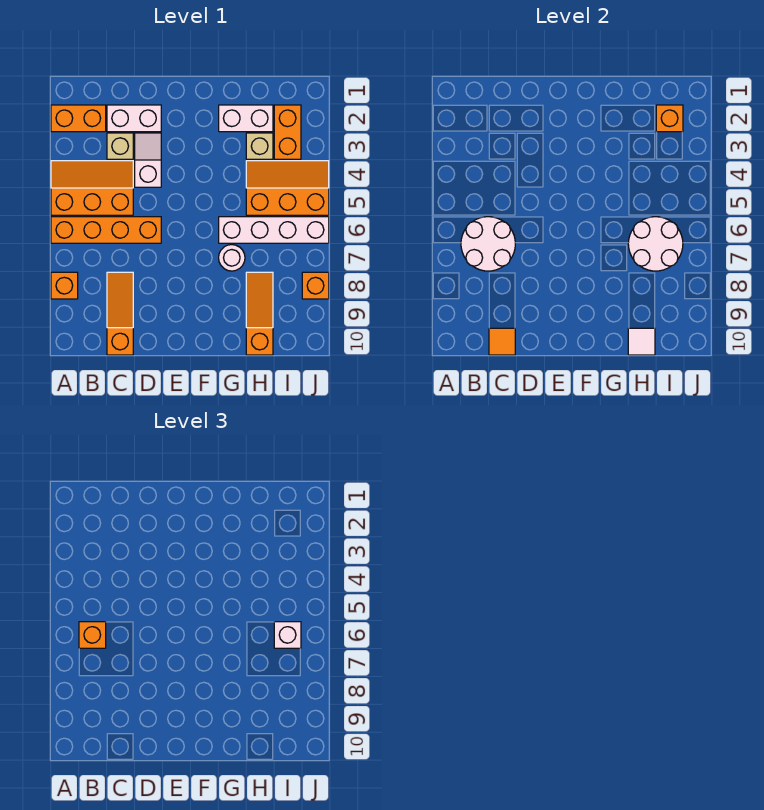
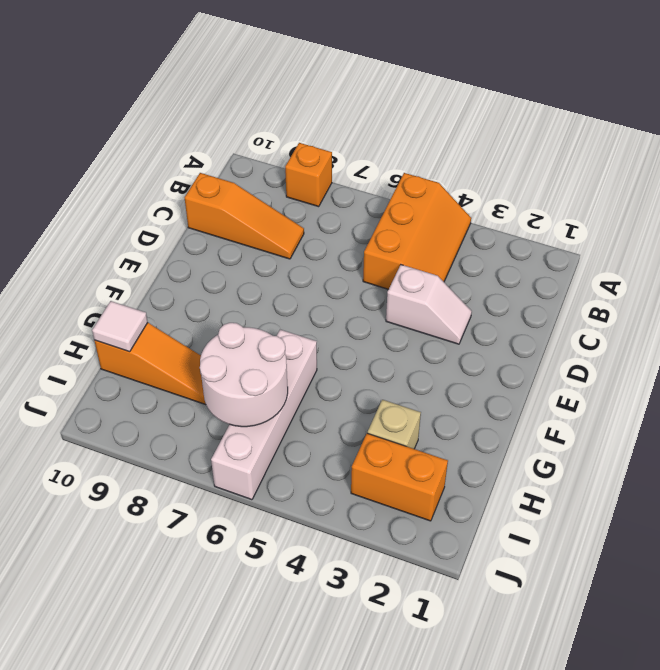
none -> orange brick A2:B2 level 1
none -> orange brick A6:D6 level 1
none -> white brick C2:D2 level 1

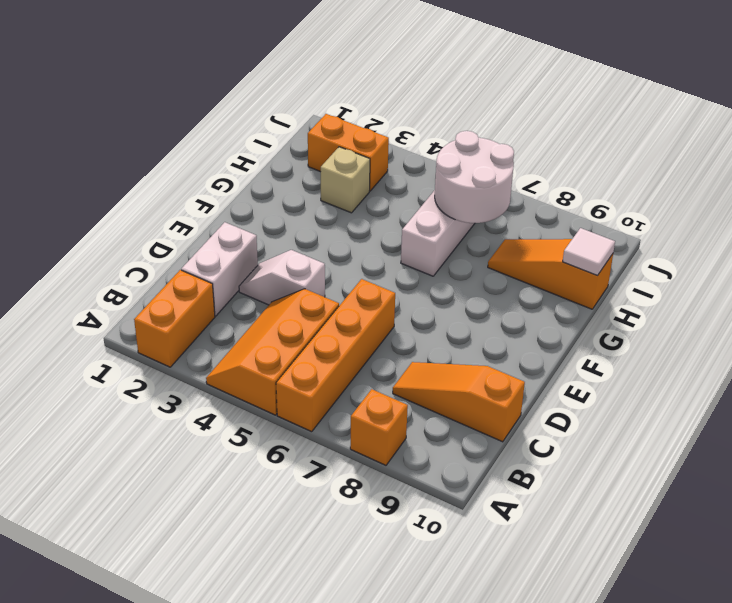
none -> tan brick C3 level 1
none -> white brick G2:H2 level 1
none -> white round brick G7 level 1

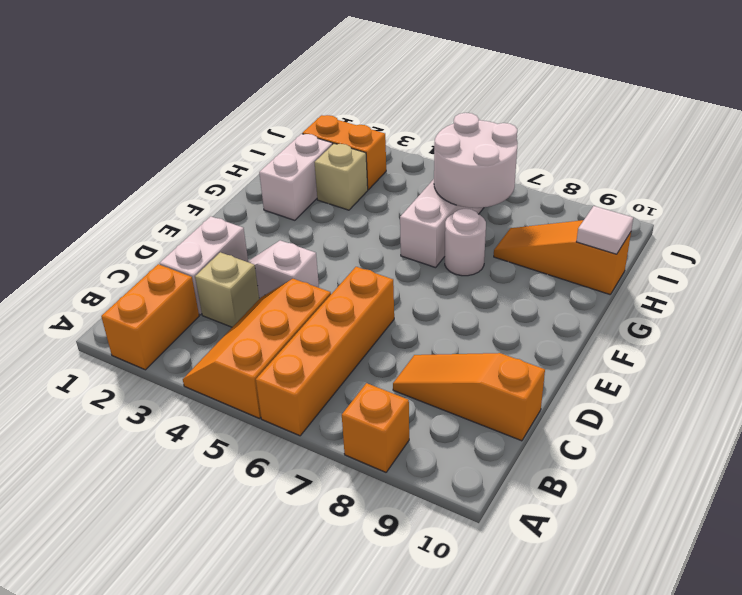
none -> orange slope H4:J5 level 1 top 5
none -> orange brick J8 level 1
none -> white round brick B6:C7 level 2

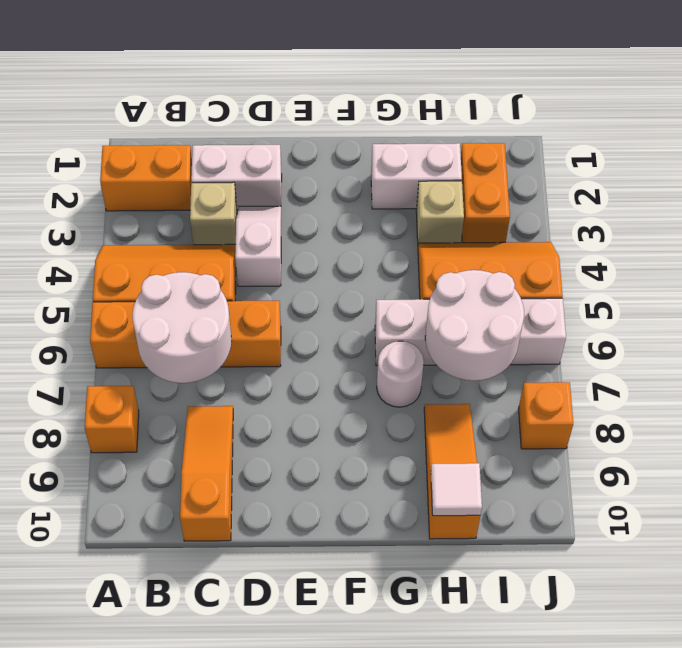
none -> orange tile C10 level 2
none -> orange brick I2 level 2
none -> orange brick B6 level 3

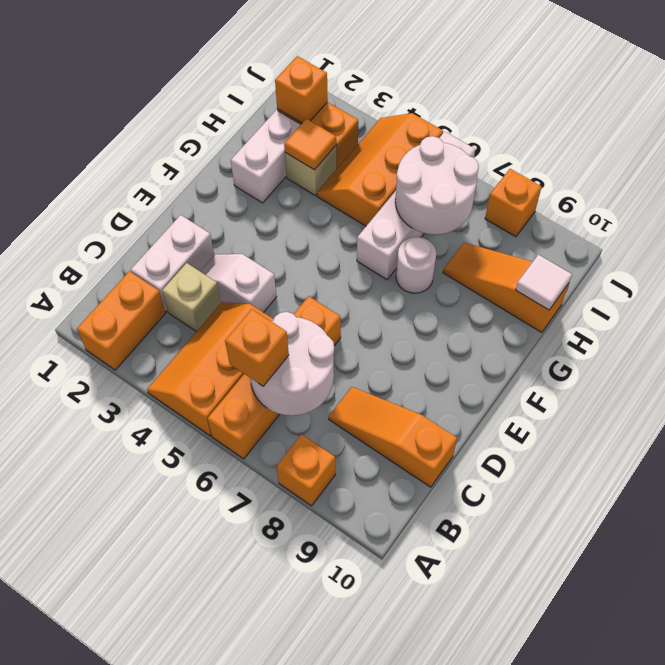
orange tile H3 level 2 -> orange tile C10 level 2
none -> white brick I6 level 3

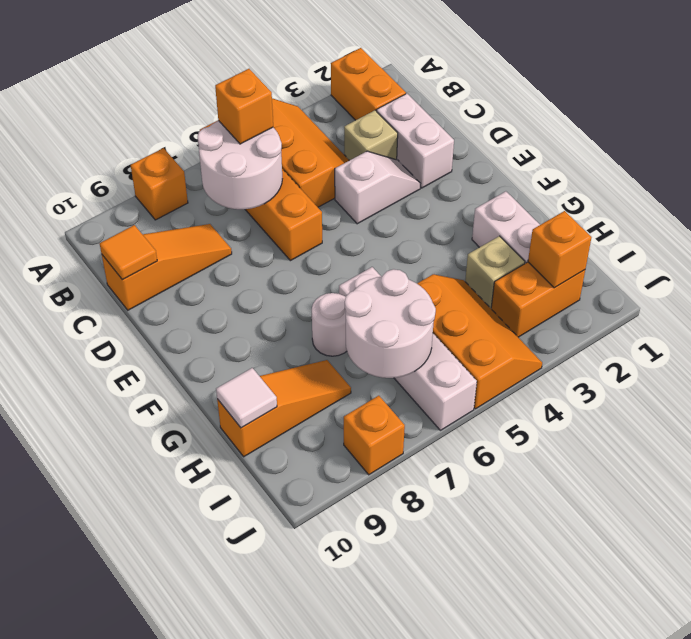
none -> white brick I6 level 3

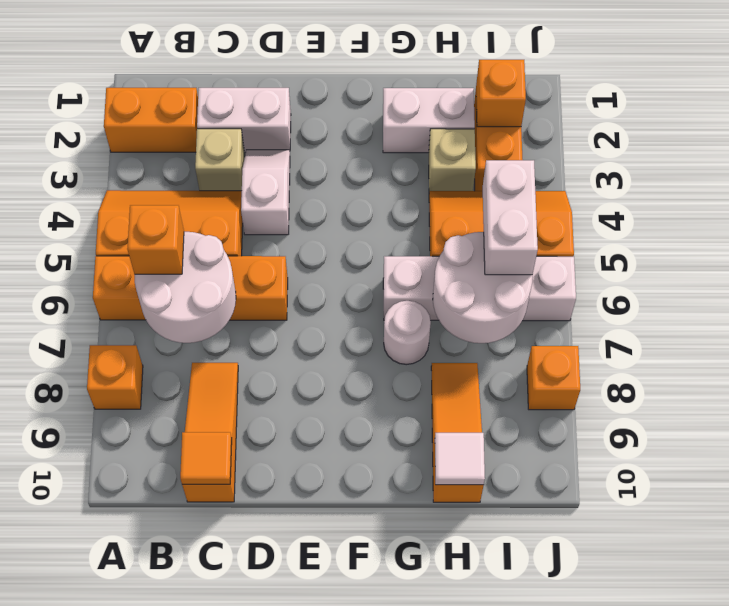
white brick I5:I6 level 3 -> white brick I6 level 3

